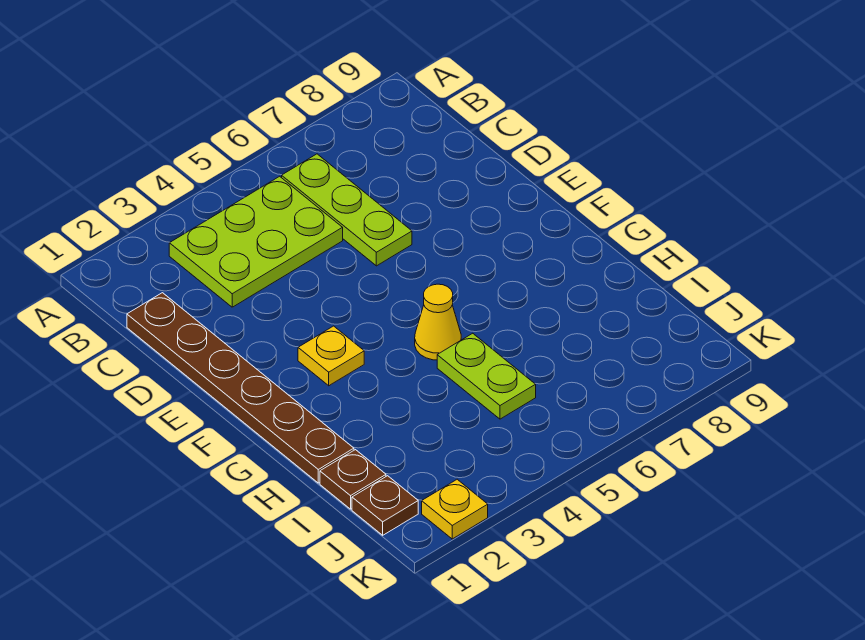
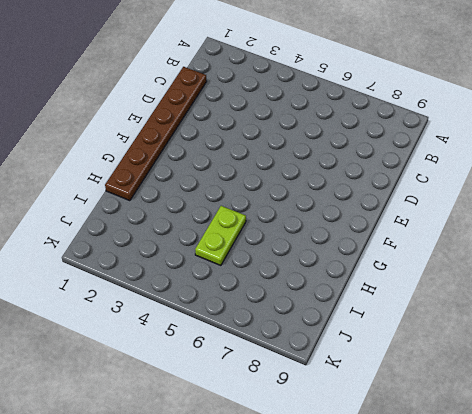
none -> lime plate B3:C5 level 1
none -> lime plate B6:D6 level 1

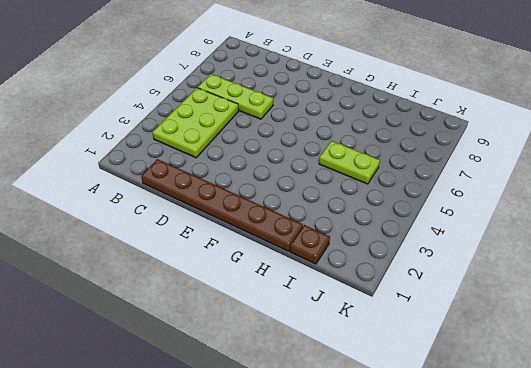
none -> yellow plate F3 level 1
none -> yellow cone G5 level 1

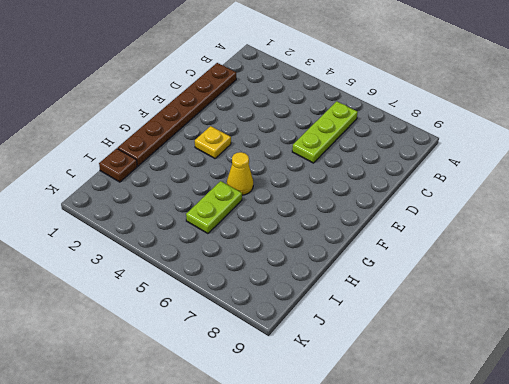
none -> lime plate B3:C5 level 1
none -> brown plate J1 level 1

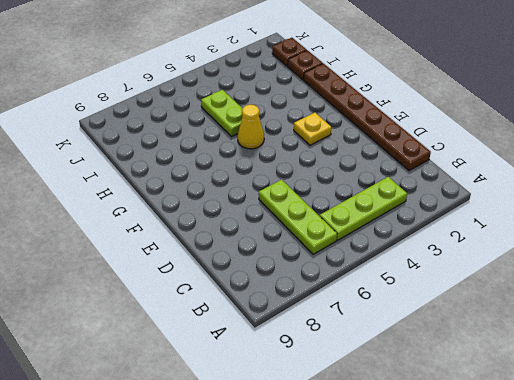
lime plate B3:B5 level 1 -> lime plate B3:C5 level 1
none -> yellow plate K2 level 1

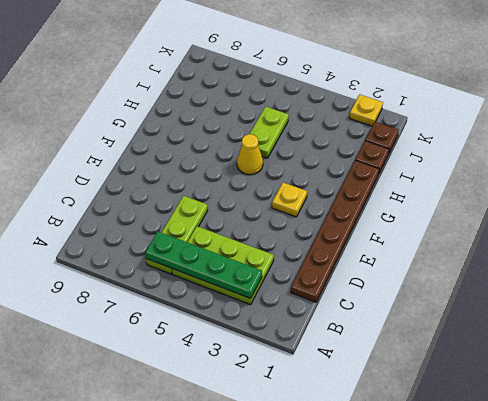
green plate B3:B6 level 2 -> none

